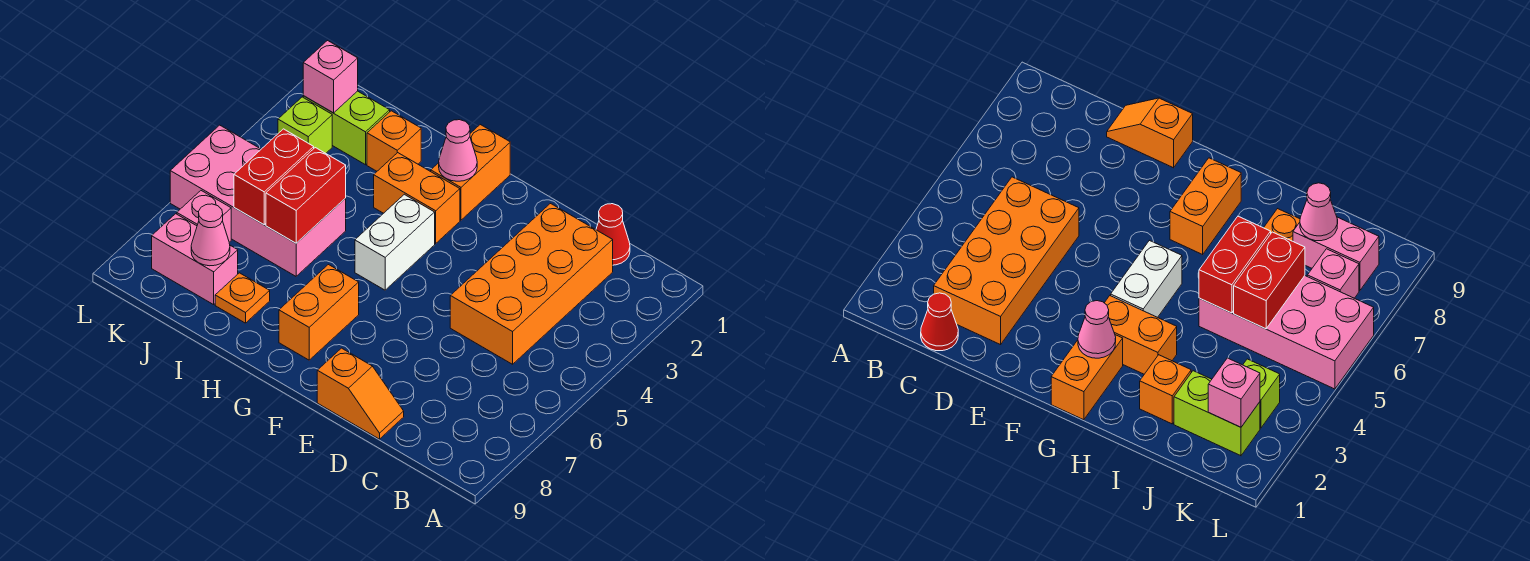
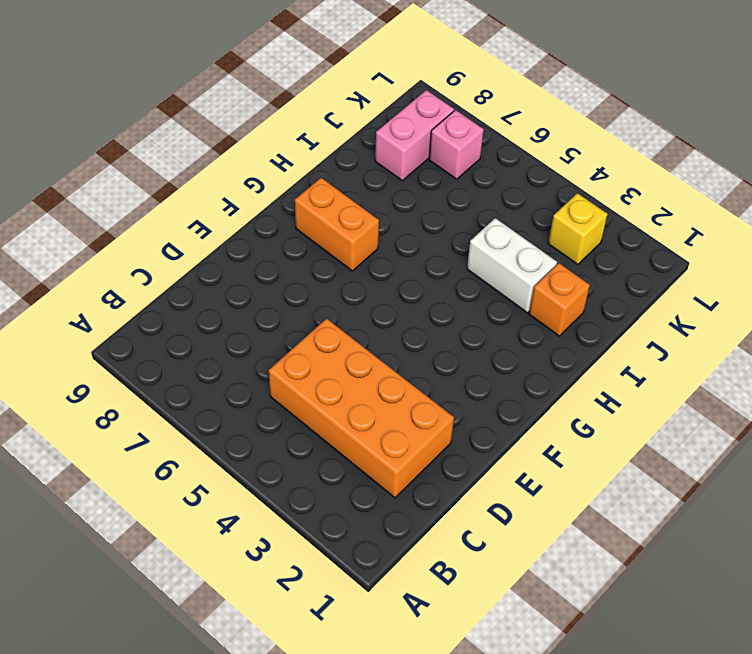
white brick I3:I4 level 1 -> white brick G4:G5 level 1
yellow brick K3 level 1 -> lime brick K3 level 1
none -> red cone C1 level 1
none -> orange slope D9:E9 level 1 top E
none -> orange brick G1:G2 level 1

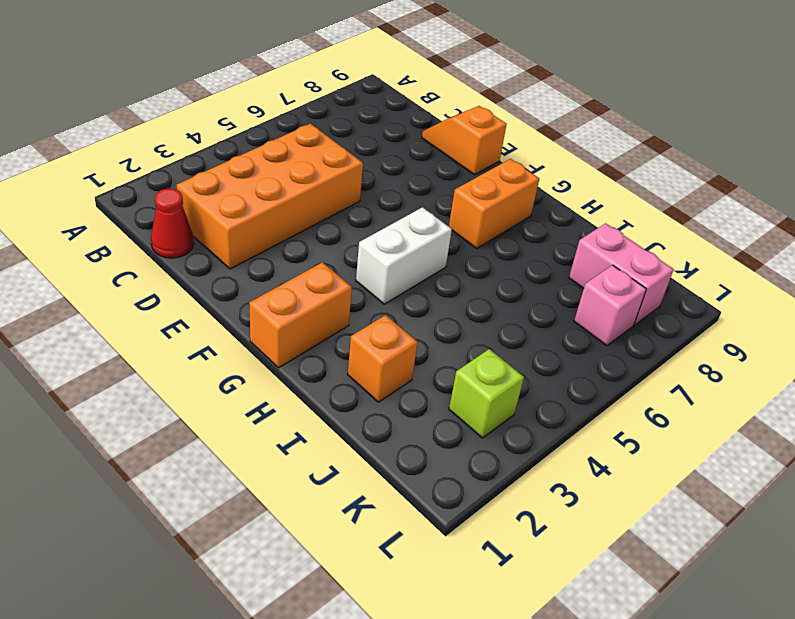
none -> orange brick G3:H3 level 1
none -> pink brick I5:L6 level 1
none -> orange plate I8 level 1

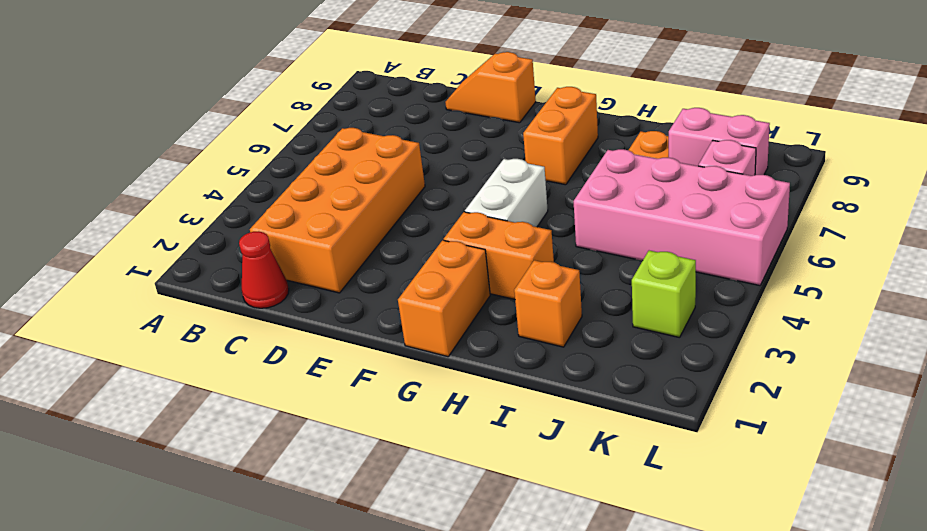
none -> lime brick J2:K2 level 1
none -> pink cone G2 level 2
none -> red brick I5:I6 level 2

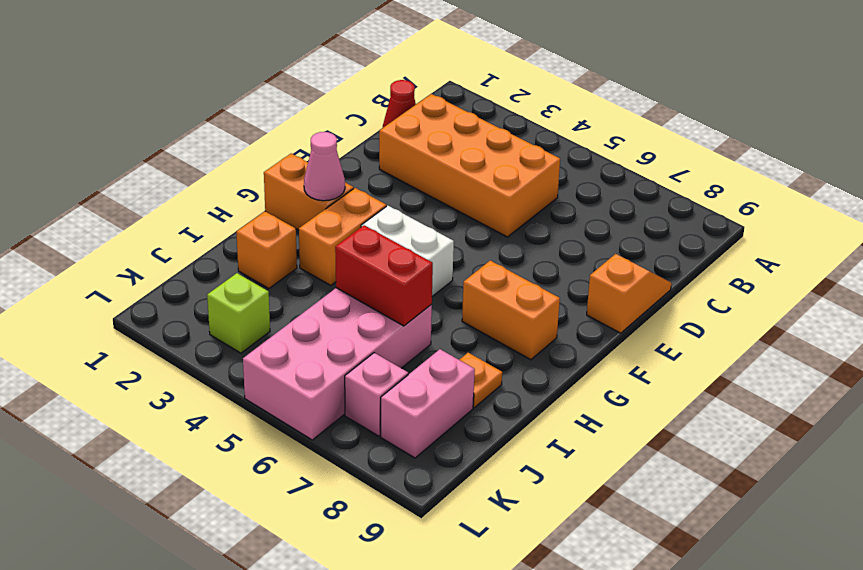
none -> lime brick J2:K2 level 1
none -> red brick J5:J6 level 2
none -> pink cone J8 level 2

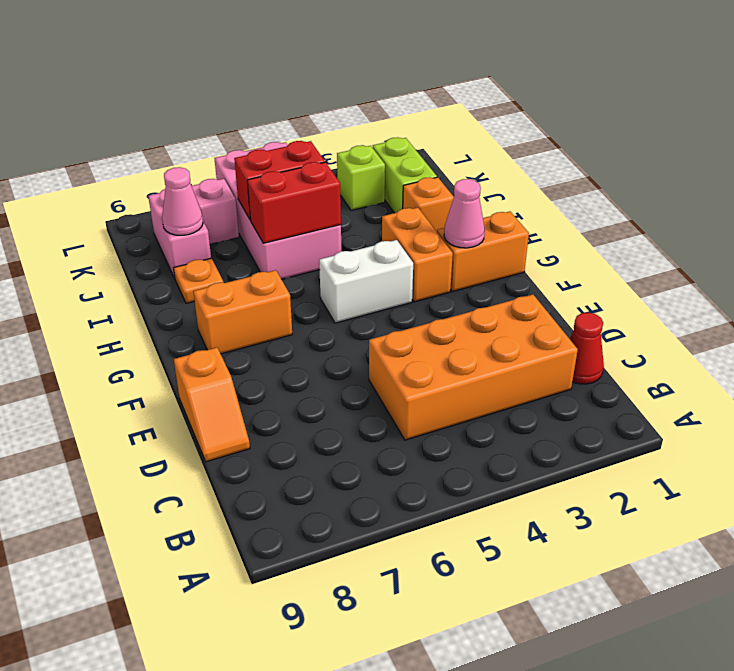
none -> pink brick K2 level 2

